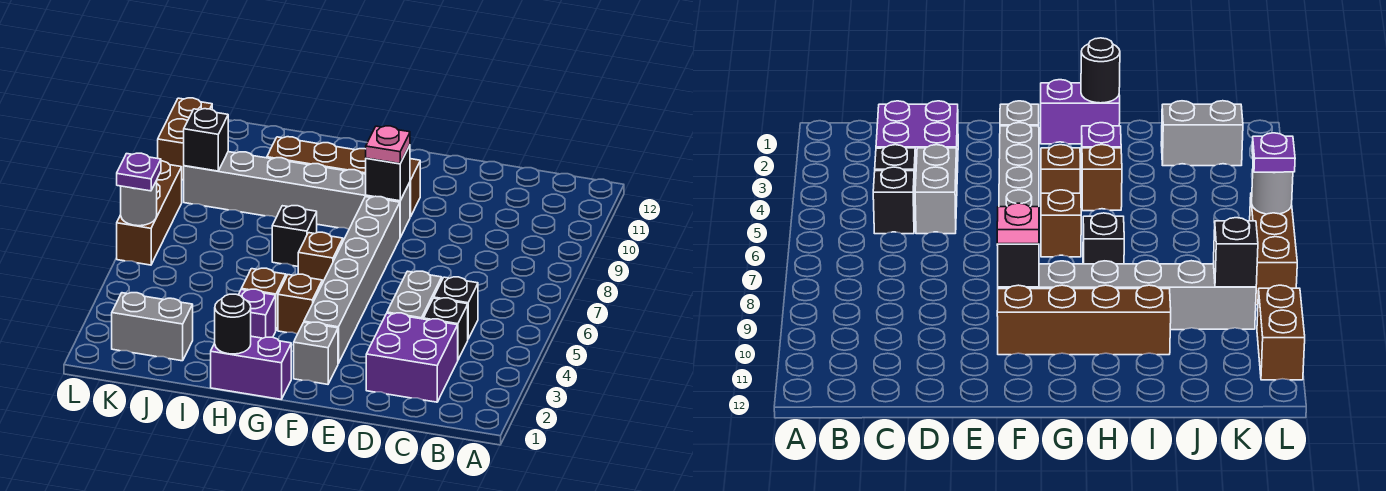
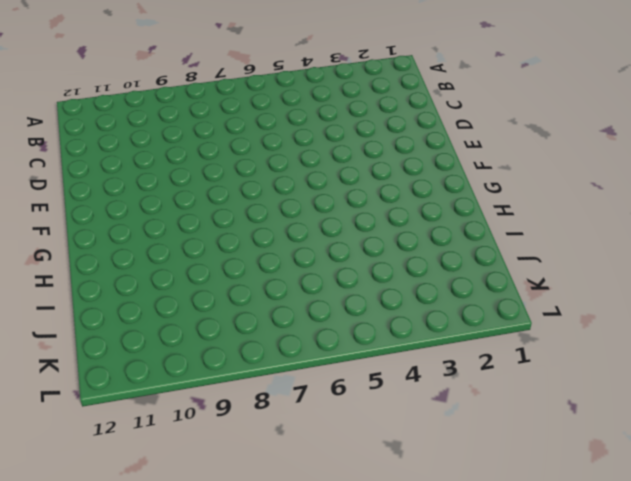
none -> purple brick C2:D3 level 1
none -> black brick C4 level 1
none -> black brick C5 level 1

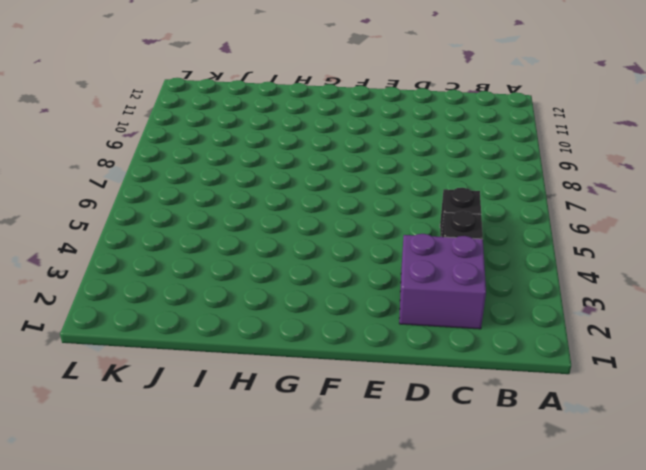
none -> grey brick D4:D5 level 1
none -> grey brick F2 level 1
none -> grey brick F3:F8 level 1

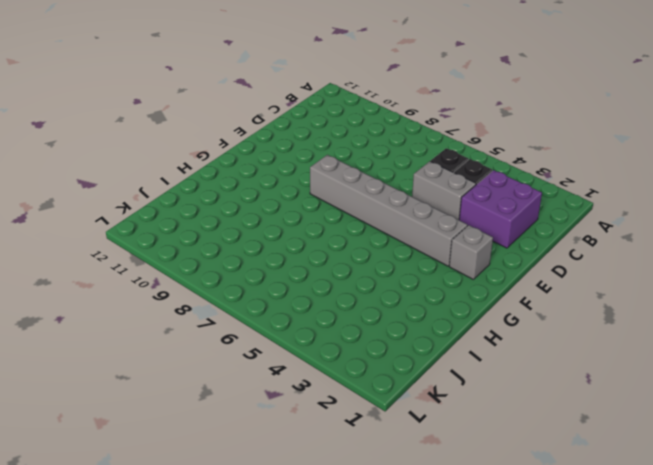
none -> grey brick F9:K9 level 1
none -> brown brick F10:I10 level 1
none -> purple brick G1:H1 level 1

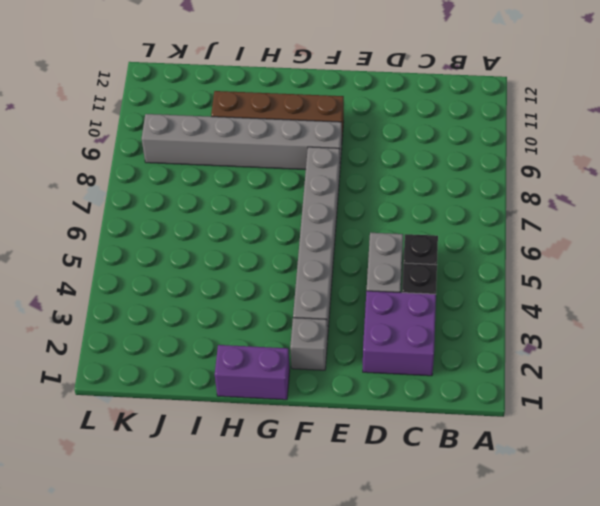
none -> brown brick G4 level 1
none -> brown brick G6 level 1
none -> purple brick H3 level 1

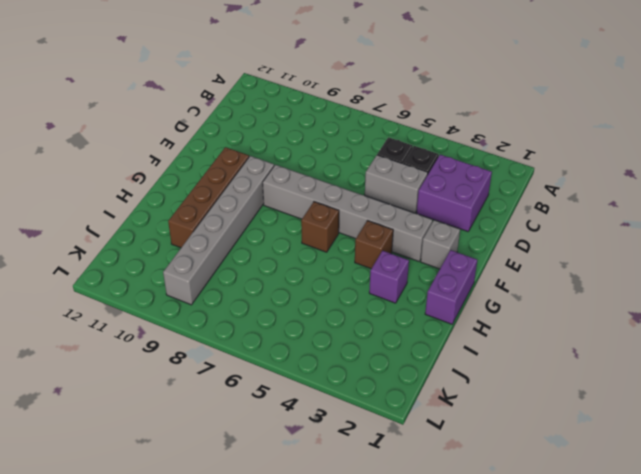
none -> brown brick H4 level 1
none -> black brick H7 level 1
none -> grey brick J2:K2 level 1

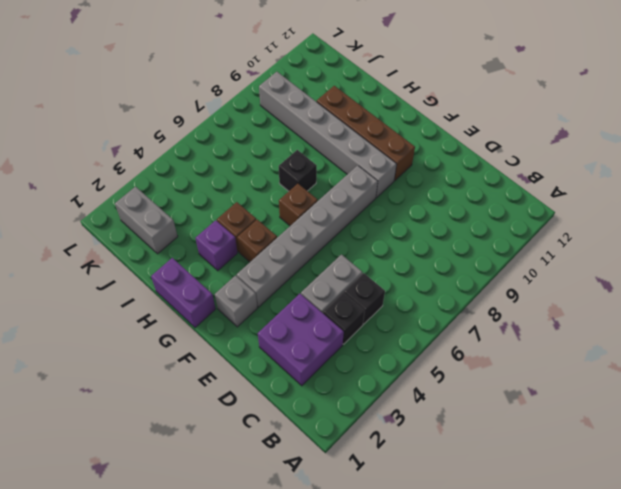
none -> brown brick L6:L8 level 1
none -> brown brick L10:L11 level 1
none -> black brick F9 level 2

